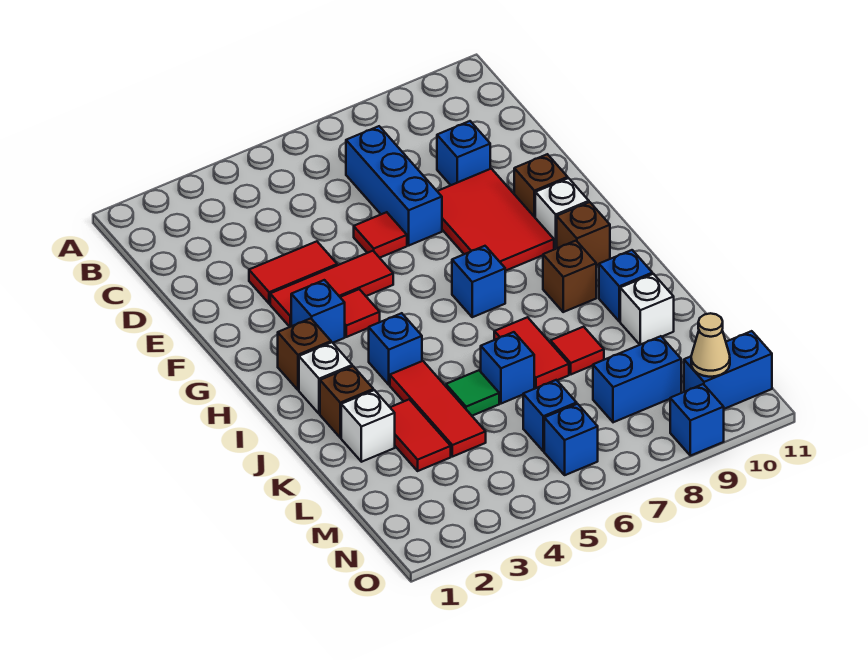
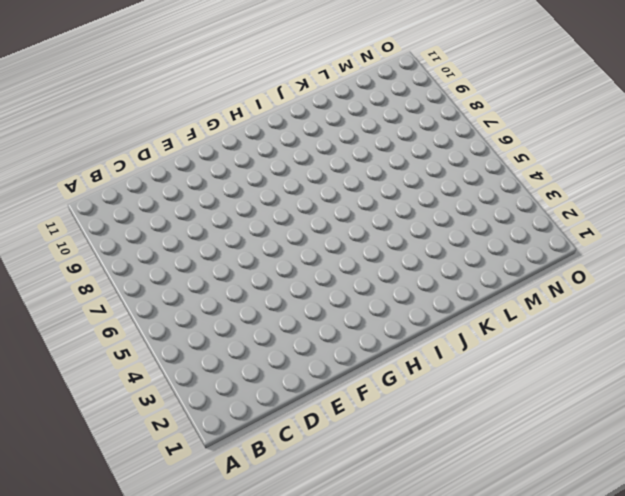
none -> blue brick C7:E7 level 1
none -> blue brick D9 level 1
none -> red tile E3:E4 level 1
none -> red tile E6 level 1

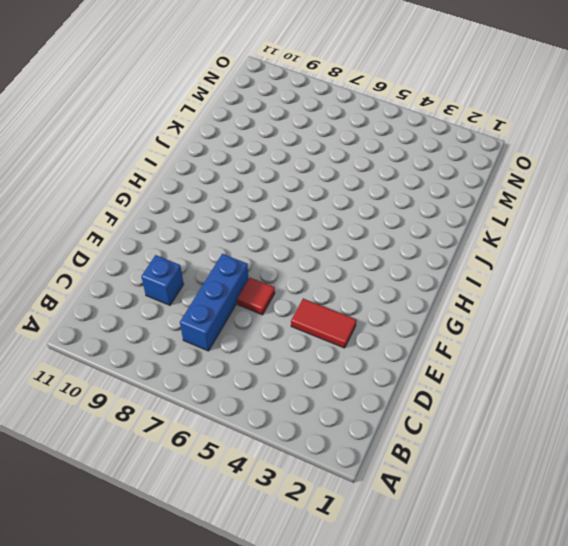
none -> red tile E8:G9 level 1
none -> red tile F3:F5 level 1
none -> brown brick F10 level 1
none -> blue brick G3 level 1

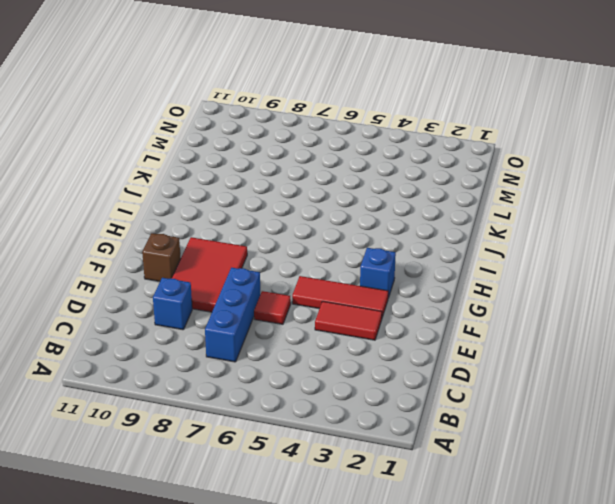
none -> red tile G4 level 1
none -> white brick G10 level 1
none -> brown brick H2 level 1
none -> blue brick H7 level 1

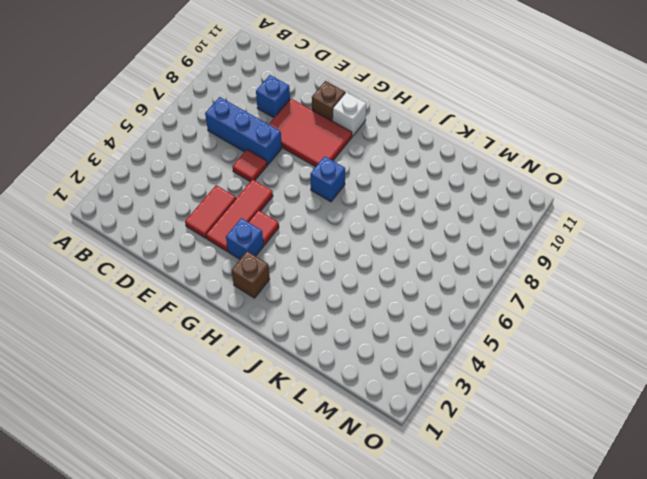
none -> brown brick H10 level 1
none -> white brick I2 level 1
none -> blue brick I4 level 1
none -> brown brick I9 level 1

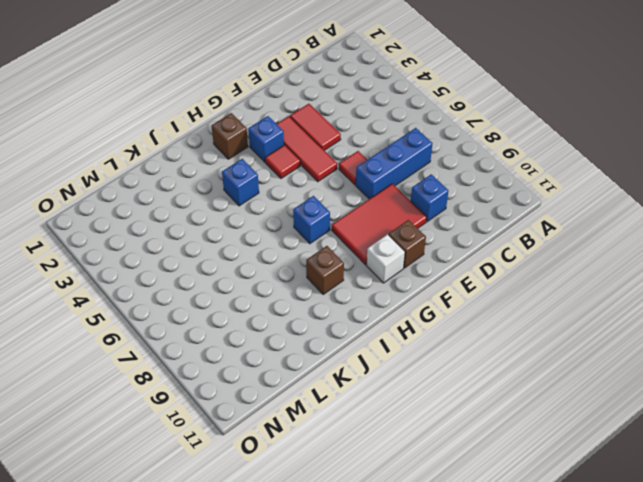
none -> brown brick H10 level 1
none -> white brick I2 level 1
none -> brown brick J2 level 1
none -> red tile J4:L4 level 1

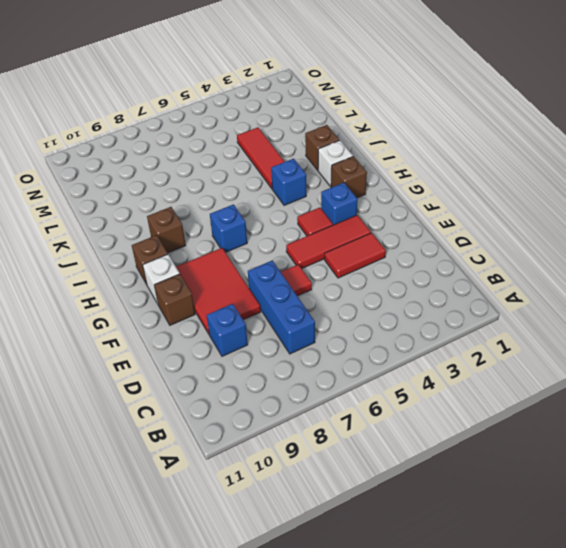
none -> red tile J7:K7 level 1
none -> blue brick J10 level 1
none -> white brick K2 level 1
none -> red tile K3:L3 level 1

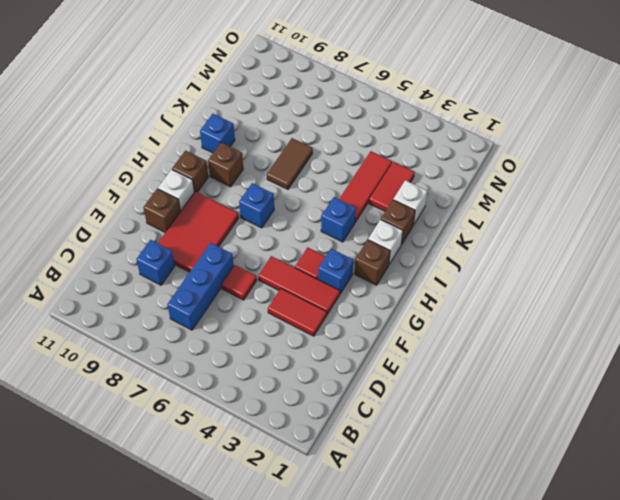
brown tile J7:K7 level 1 -> red tile J7:K7 level 1
none -> green tile K5 level 1
none -> blue brick K6 level 1
none -> red tile K8 level 1
none -> white brick K10 level 1

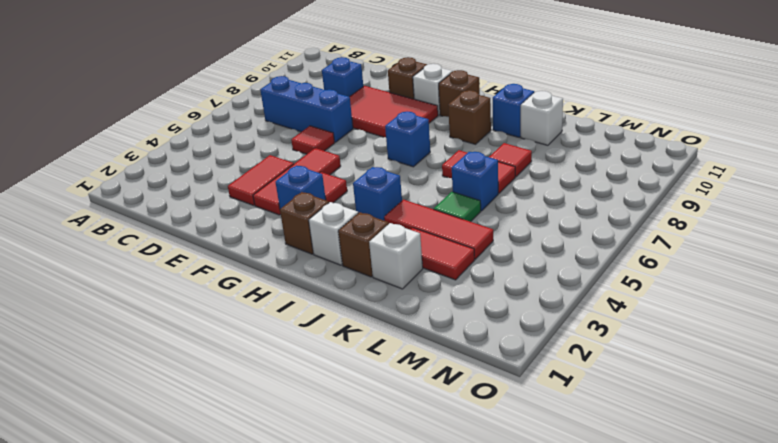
none -> blue brick M6 level 1
none -> blue brick M8:M9 level 1
none -> blue brick N6 level 1
none -> blue brick N10:N11 level 1

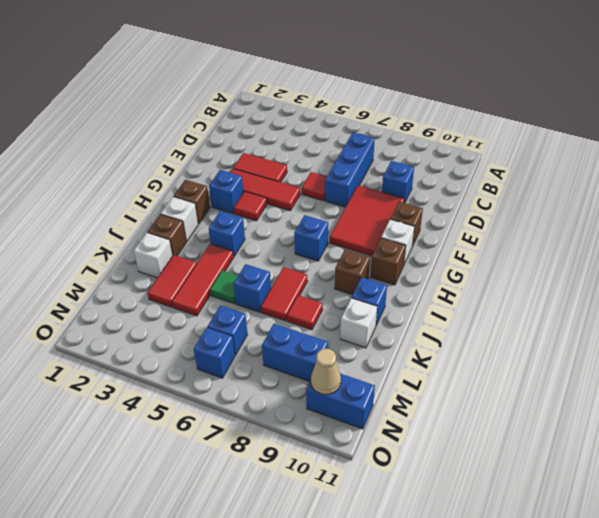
none -> blue brick O9 level 1

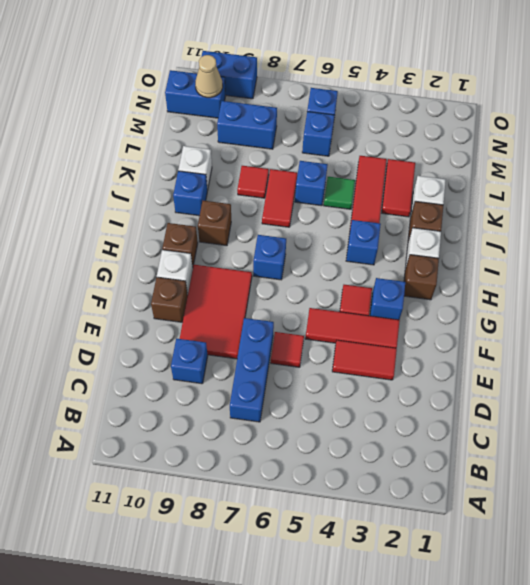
blue brick O9:O10 level 1 -> blue brick O9 level 1

